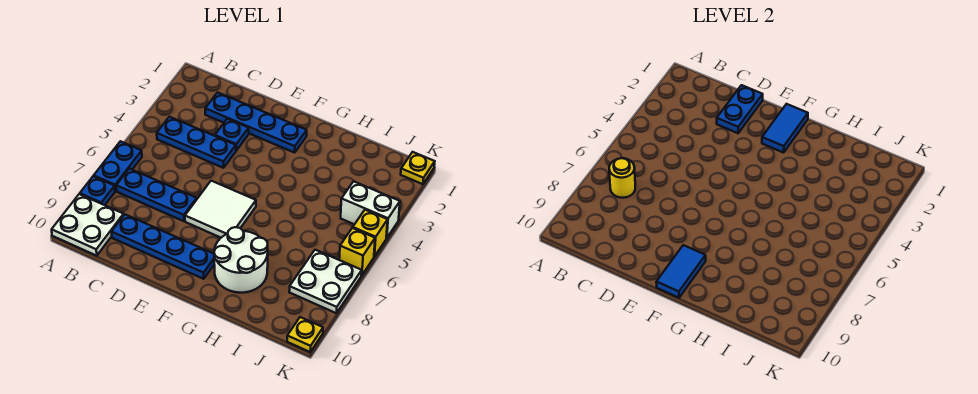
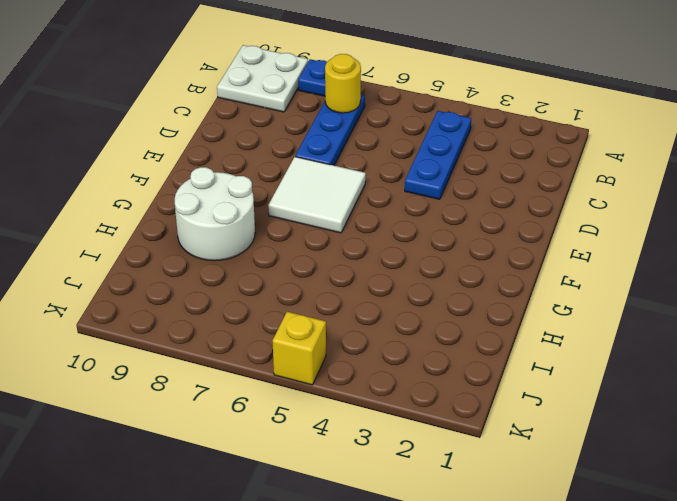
none -> blue plate A6:A7 level 1
none -> blue plate C2:F2 level 1
none -> blue plate C9:F9 level 1

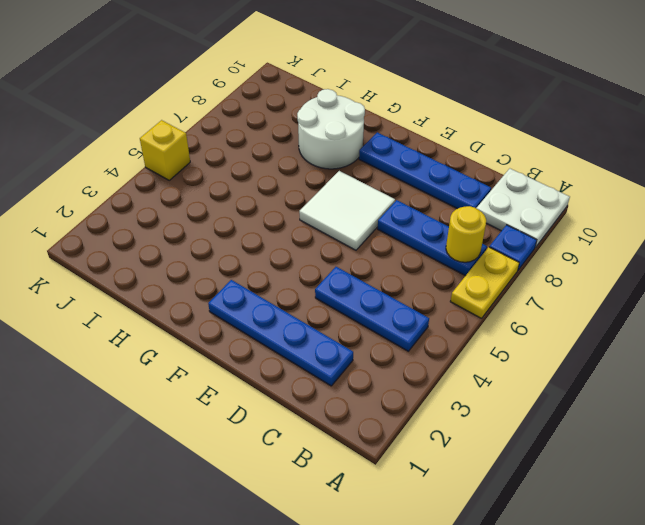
yellow plate A6:A7 level 1 -> blue plate A6:A7 level 1
none -> blue plate D3 level 1
none -> white brick J4:K4 level 1
none -> white plate J7:K8 level 1

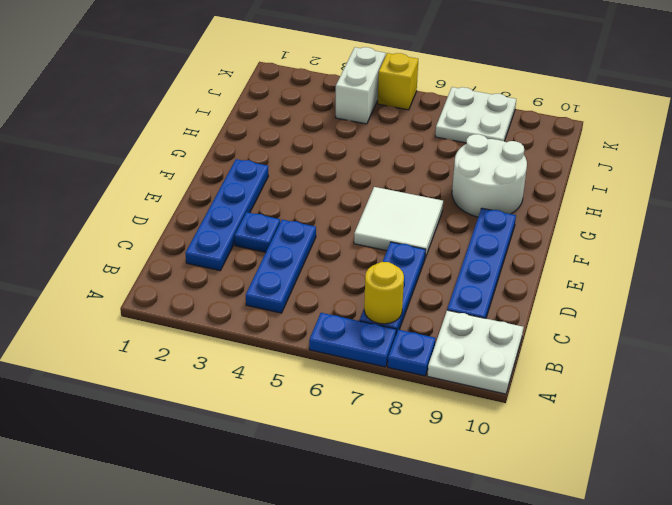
none -> yellow plate K1 level 1
none -> yellow brick K6 level 1
none -> yellow plate K10 level 1

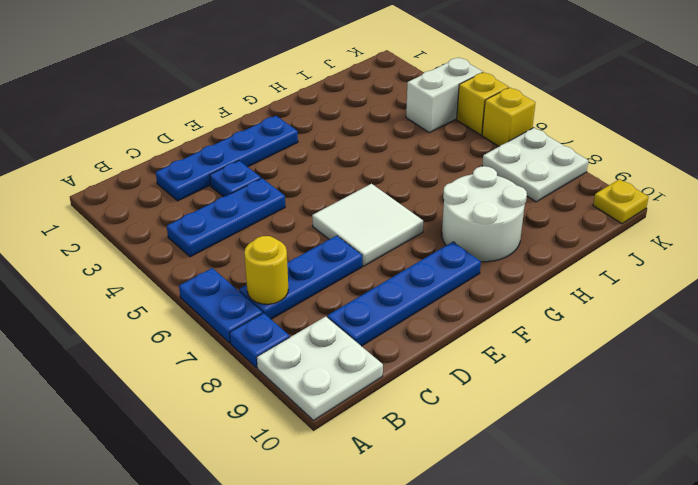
none -> yellow plate K1 level 1
none -> blue plate D1:D2 level 2
none -> blue tile F1:F2 level 2

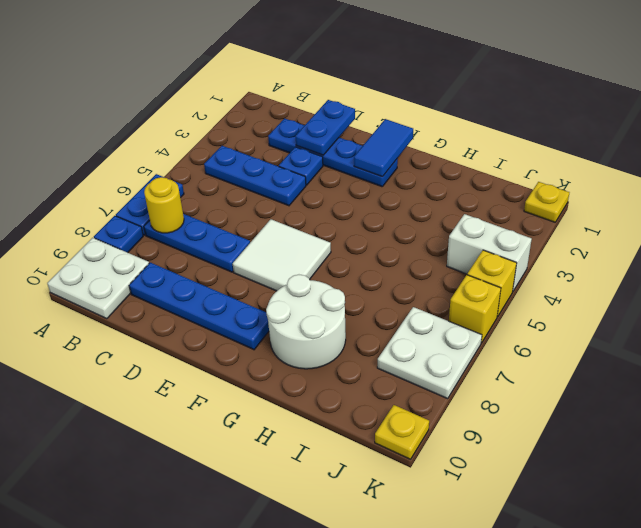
none -> blue tile F9:F10 level 2

